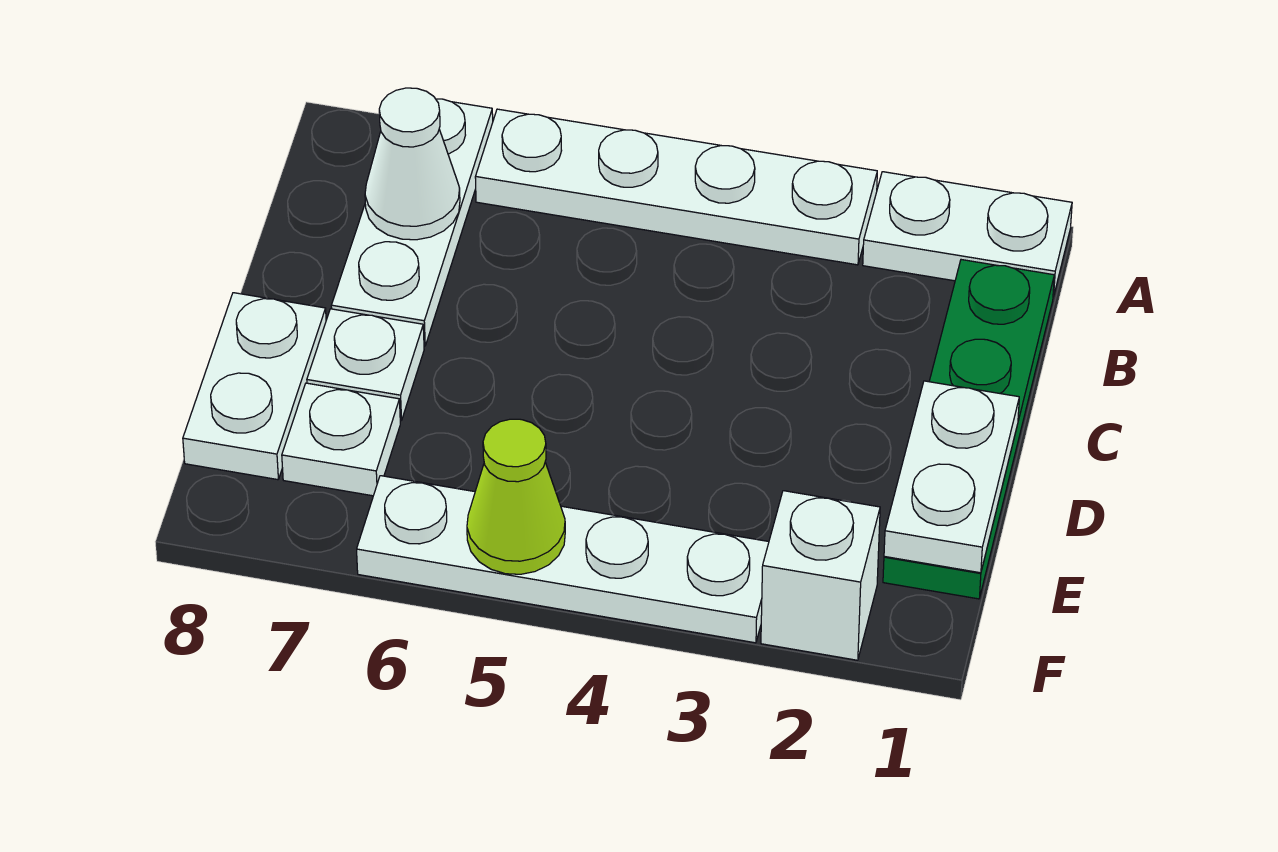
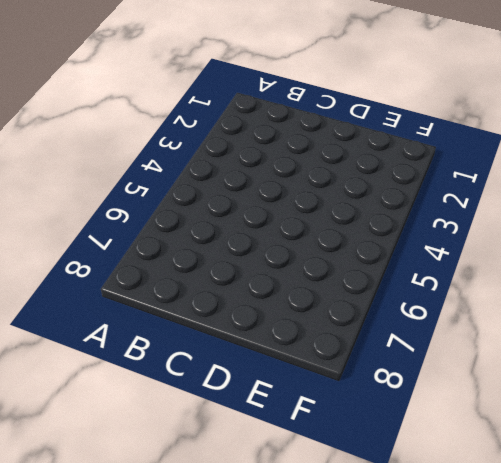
none -> white plate A1:A2 level 1
none -> white plate A3:A6 level 1
none -> white plate A7:C7 level 1

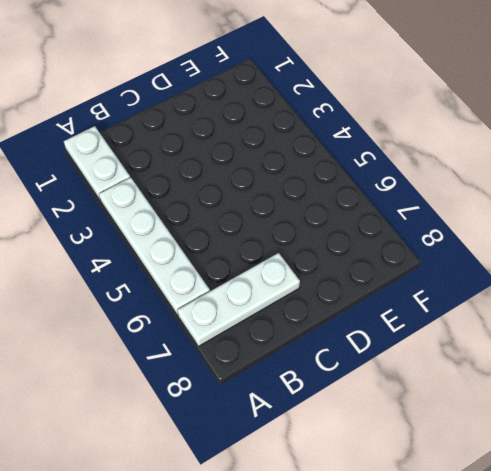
none -> green plate B1:E1 level 1
none -> white plate D7 level 1
none -> white plate D8:E8 level 1

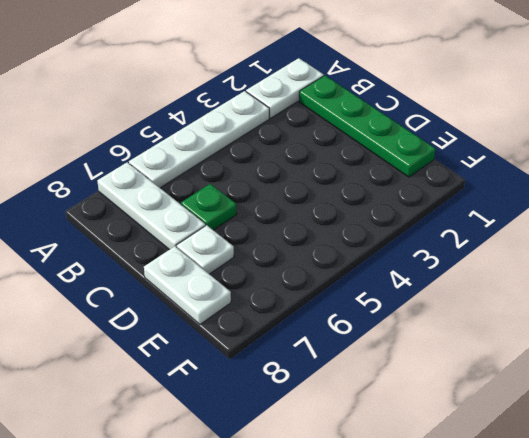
green plate C6 level 1 -> none
none -> white plate E7 level 1
none -> white brick F2 level 1
none -> white plate F3:F6 level 1

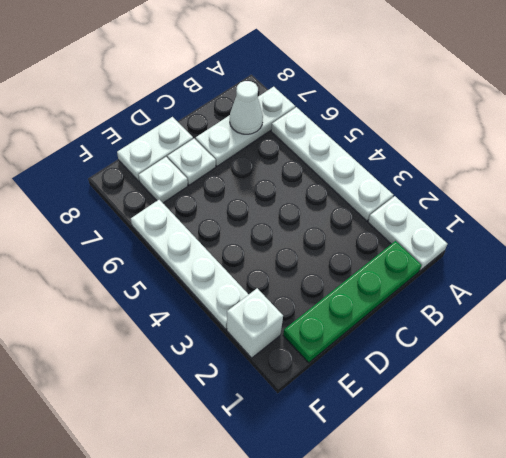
none -> white plate D1:E1 level 2
none -> lime cone F5 level 2

